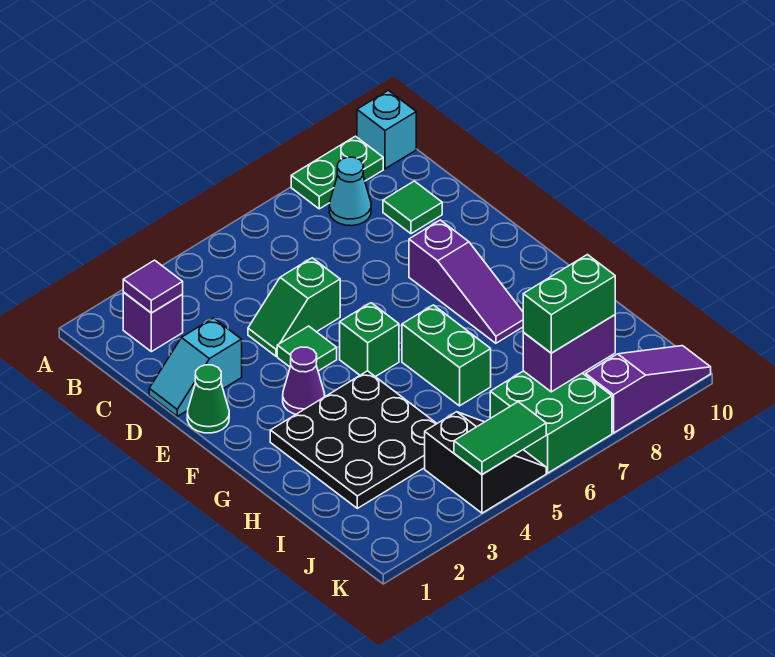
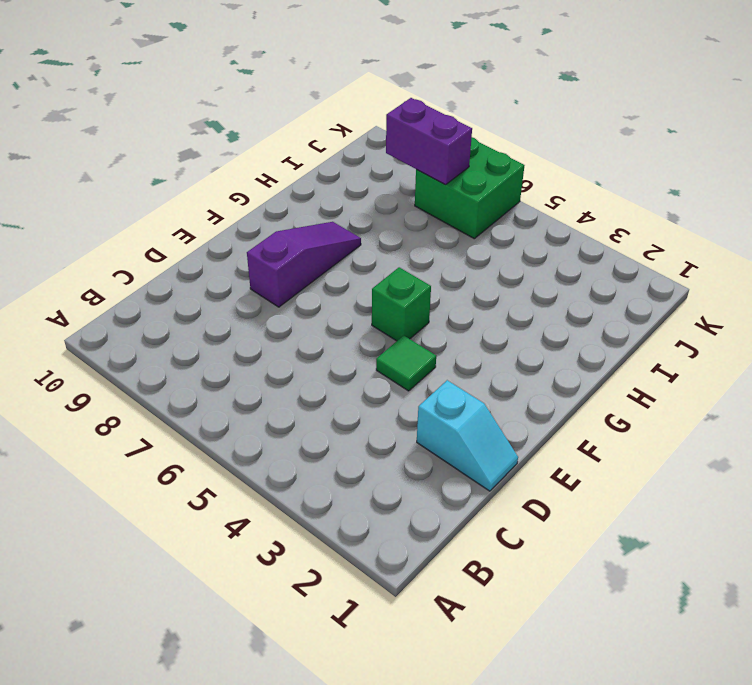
none -> green plate A8:A9 level 1
none -> cyan brick A10 level 1
none -> purple brick B2 level 1

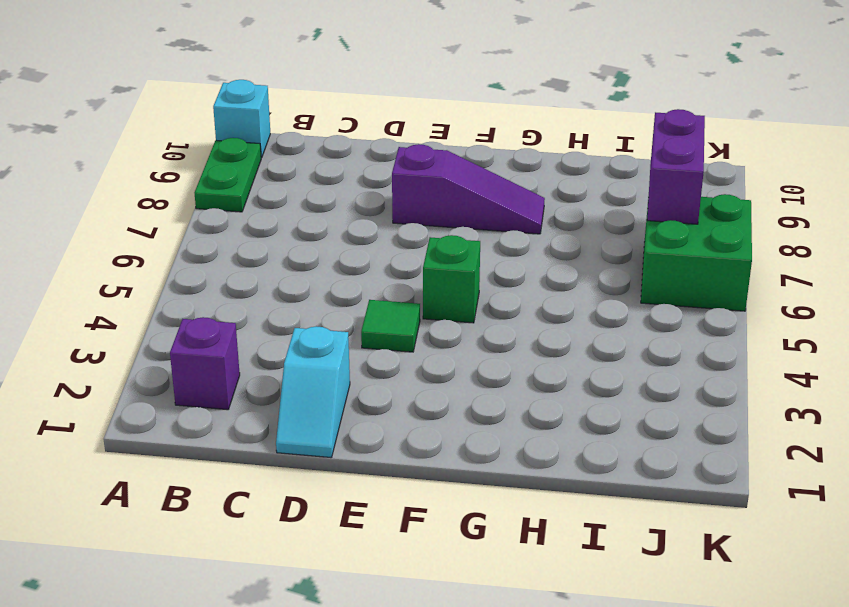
none -> cyan cone B8 level 1
none -> green tile C9 level 1
none -> green slope D4:D5 level 1 top 5

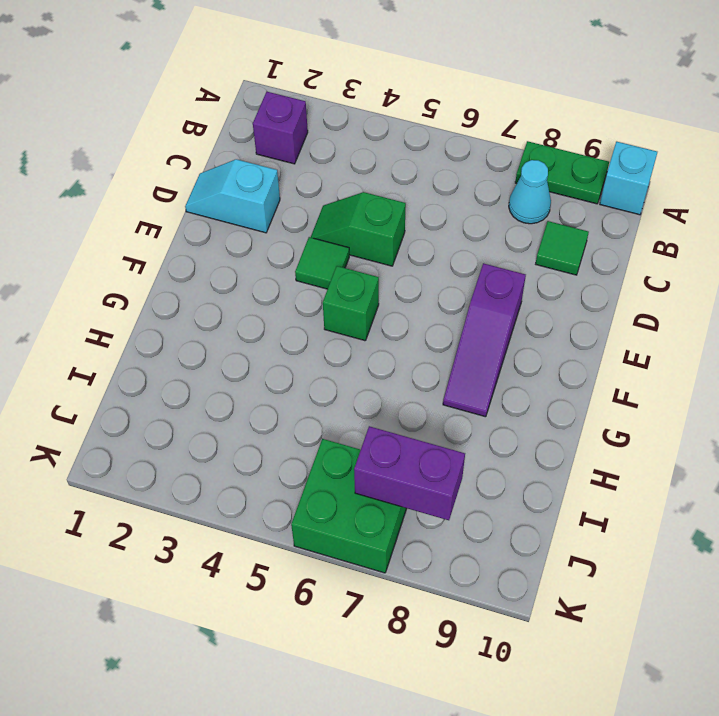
none -> green cone E1 level 1
none -> purple cone F3 level 1
none -> black plate G2:I4 level 1

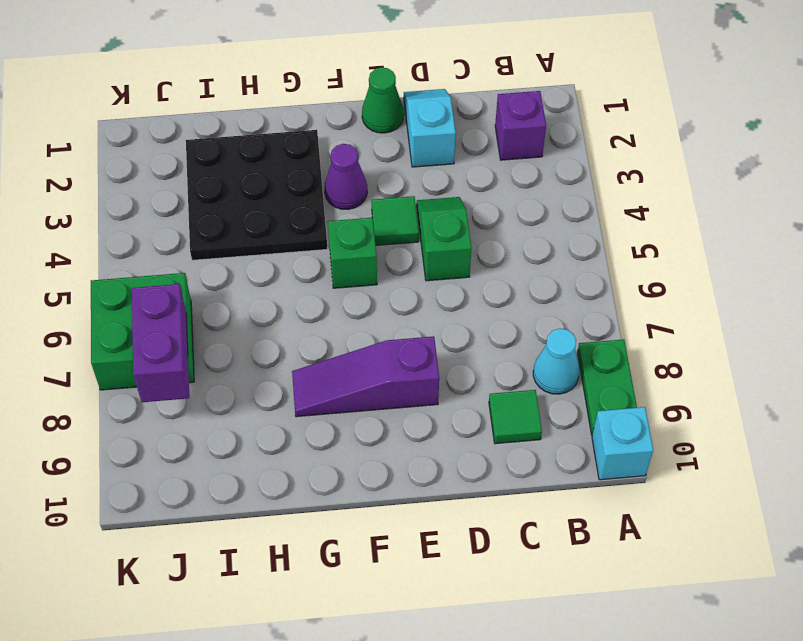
none -> green brick G6:H6 level 1
none -> black slope J4:K5 level 1 top 4
none -> purple slope K8:K10 level 1 top 8

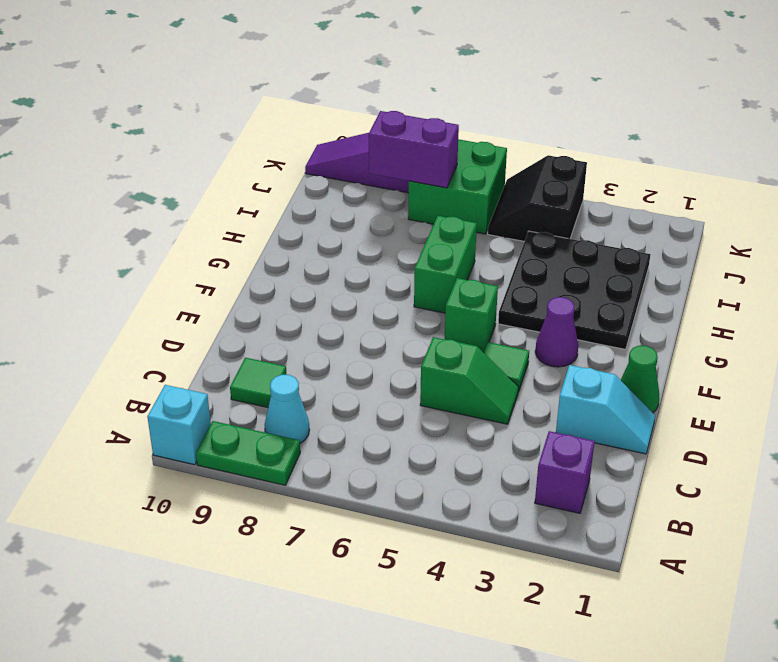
none -> purple slope E8:G8 level 1 top E
none -> purple tile B2 level 2
none -> green tile K4:K5 level 2

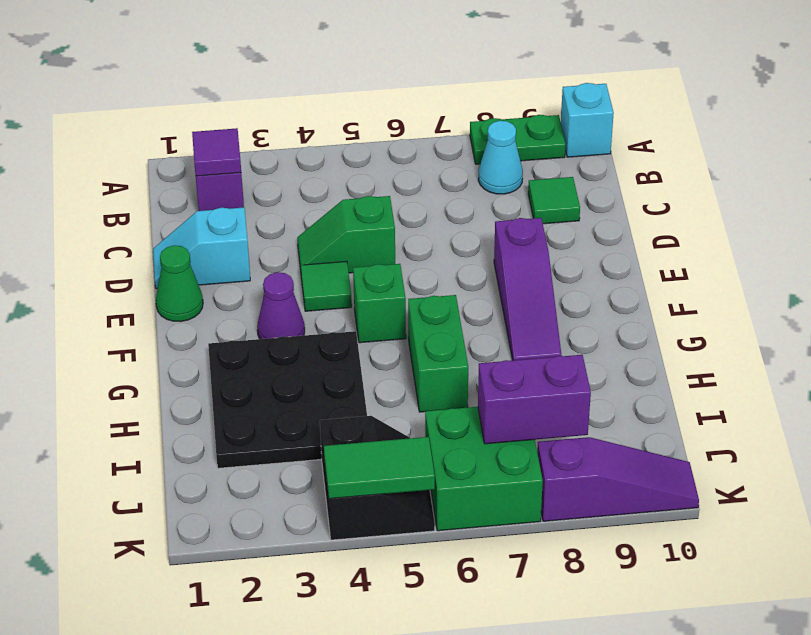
none -> green brick J7:J8 level 3

